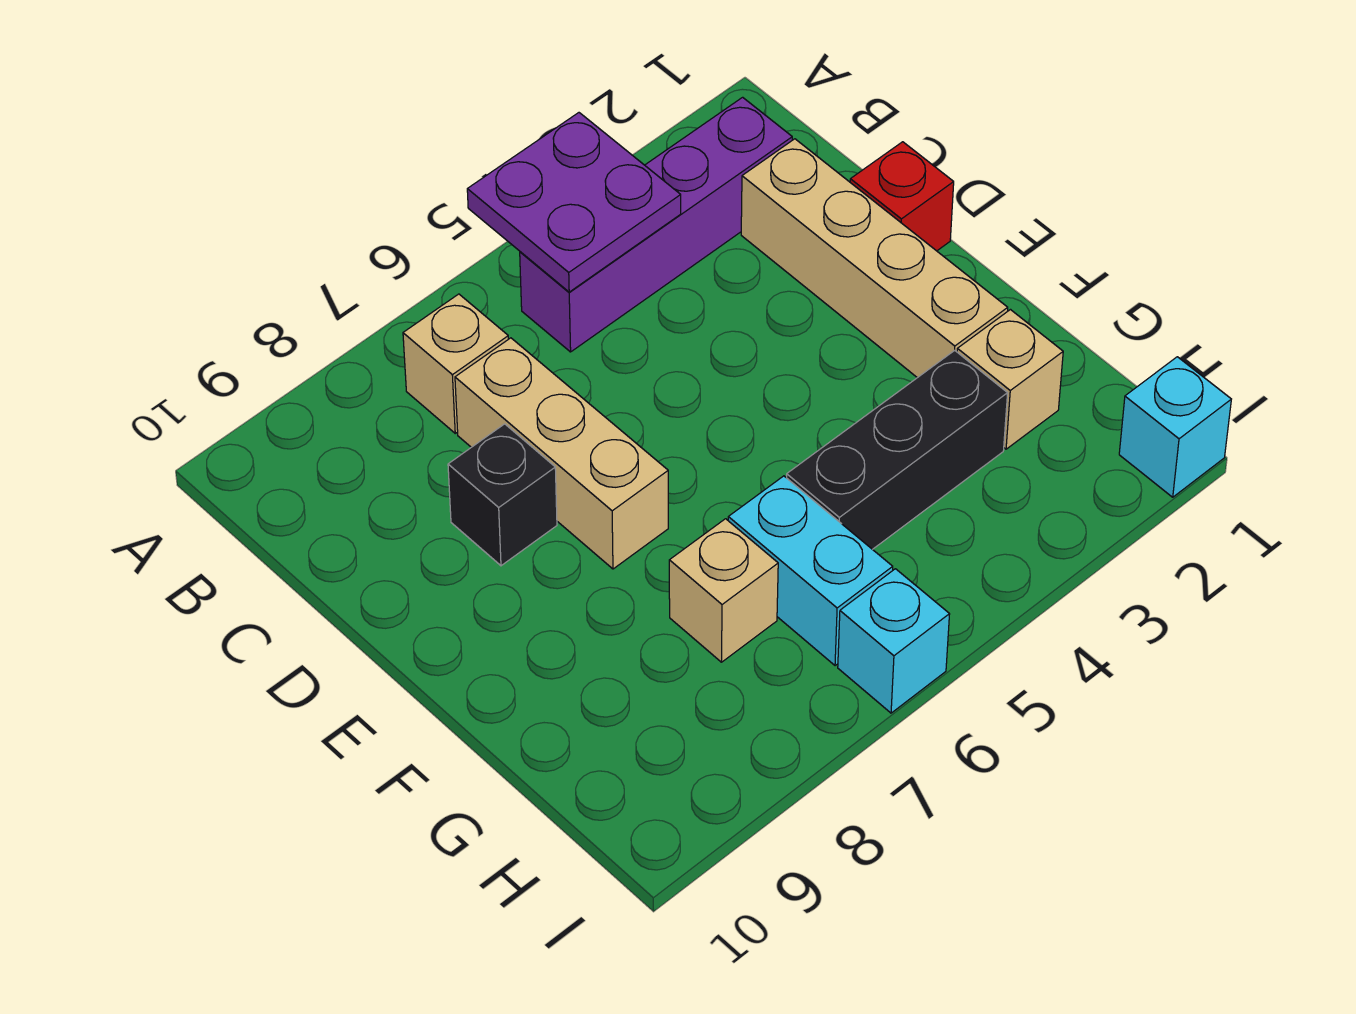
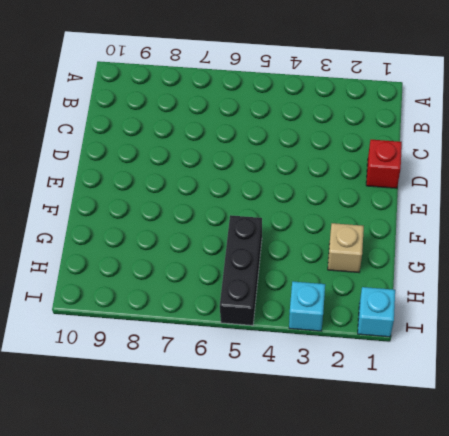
black brick G5:I5 level 1 -> black brick G3:G5 level 1
cyan brick I3 level 1 -> cyan brick I6 level 1
none -> purple brick B2:B5 level 1
none -> tan brick B7 level 1
none -> tan brick C2:F2 level 1

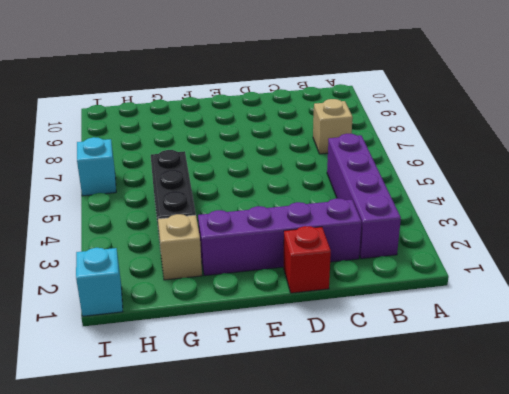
purple brick C2:F2 level 1 -> tan brick C2:F2 level 1
none -> tan brick C7:E7 level 1
none -> black brick D8 level 1
none -> cyan brick G6:H6 level 1

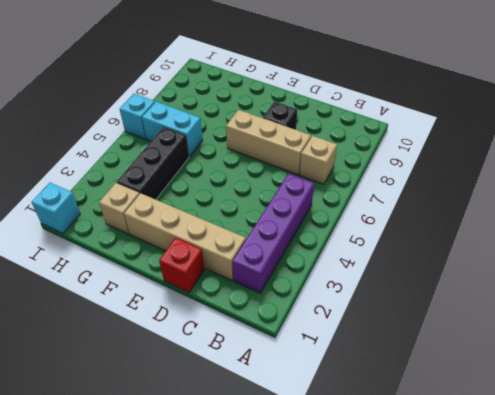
none -> tan brick G7 level 1
none -> purple plate A4:B5 level 2

